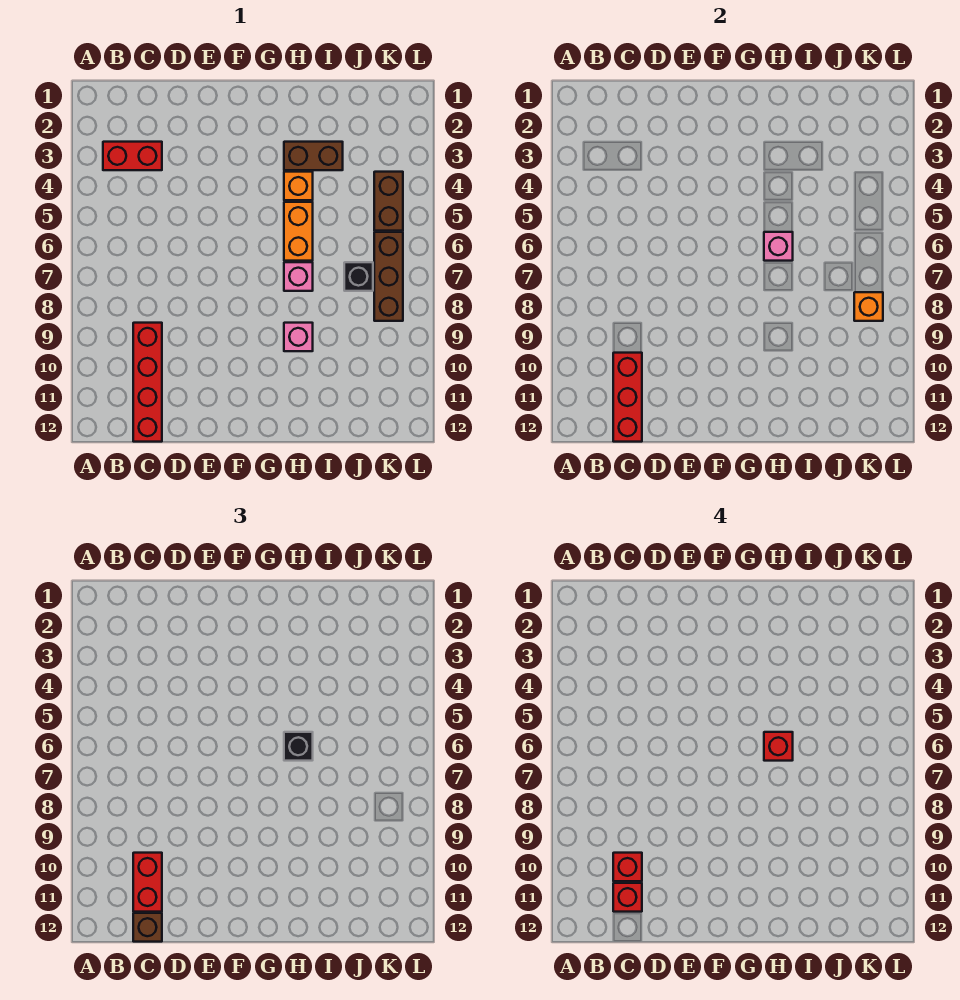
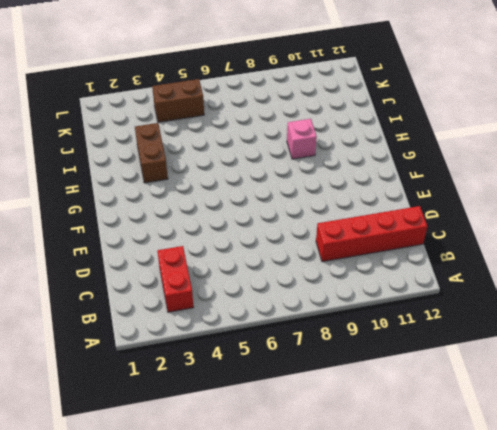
none -> orange brick H4 level 1
none -> orange brick H5:H6 level 1
none -> pink brick H7 level 1

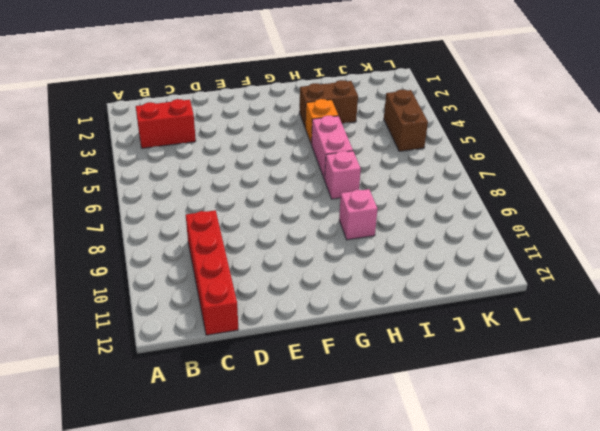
pink brick H5:H6 level 1 -> orange brick H5:H6 level 1
none -> black brick J7 level 1
none -> brown brick K6:K8 level 1
none -> red brick C10:C12 level 2

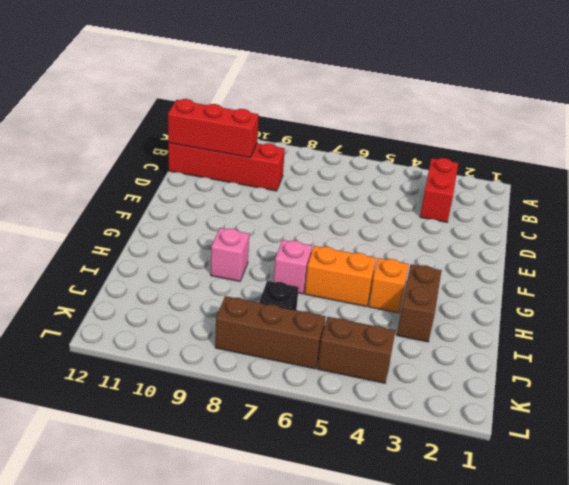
none -> pink brick H6 level 2
none -> orange brick K8 level 2
none -> red brick C10:C11 level 3

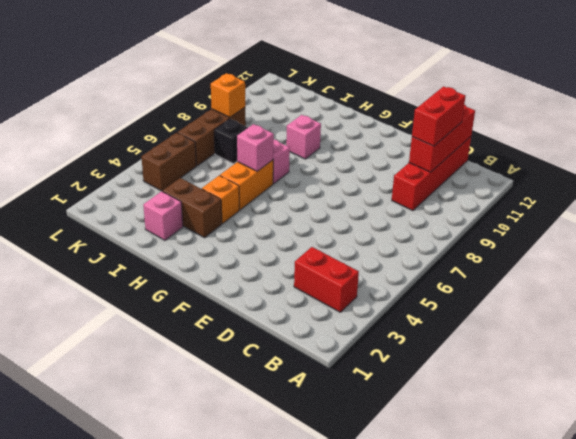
pink brick I2 level 1 -> none
none -> brown brick C12 level 3
none -> black brick H6 level 3
none -> red brick C10 level 4

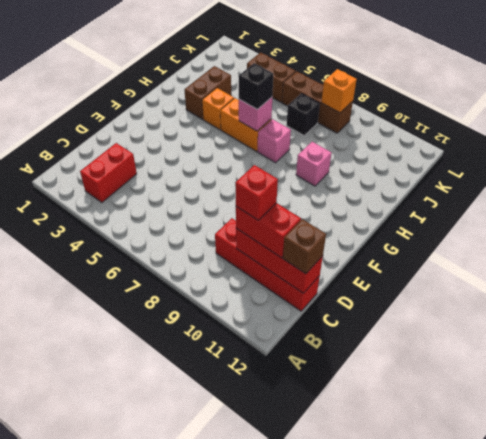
none -> red brick C11 level 4
none -> red brick H6 level 4

